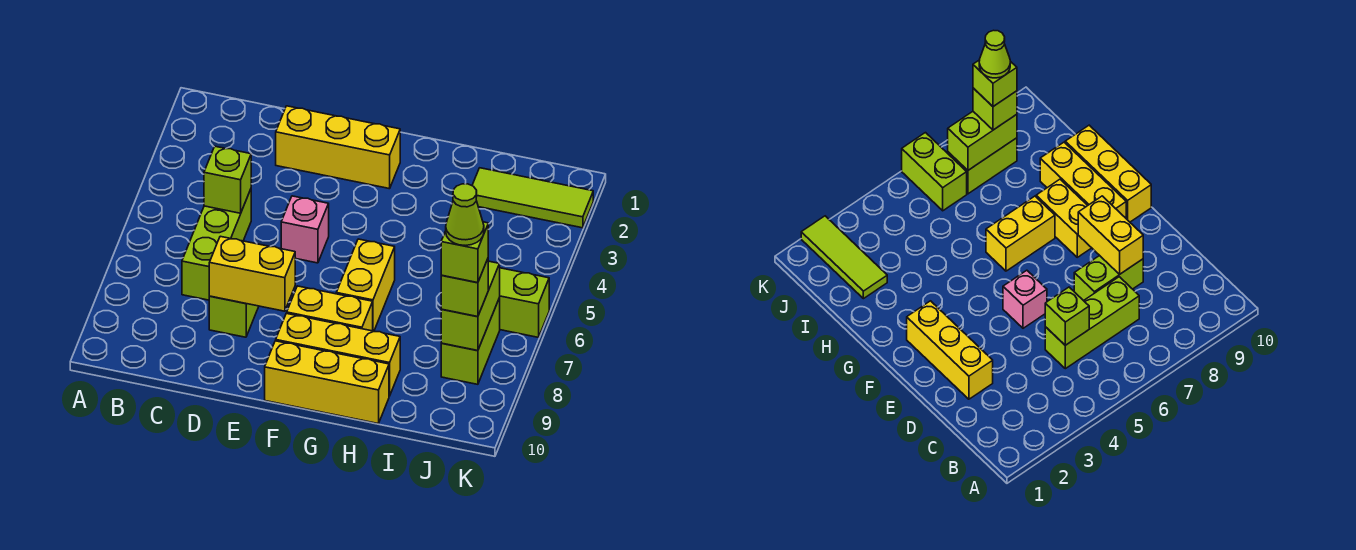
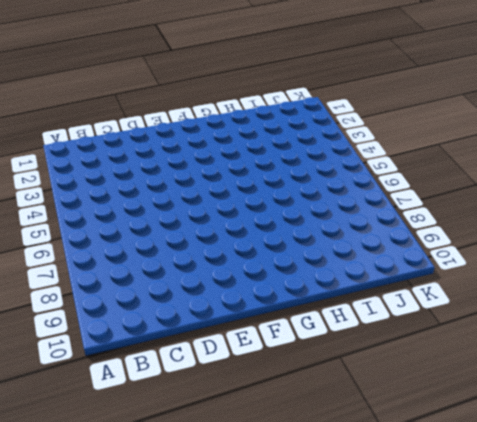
none -> lime brick C5:C7 level 1
none -> yellow brick D2:F2 level 1
none -> lime brick D7:D8 level 1

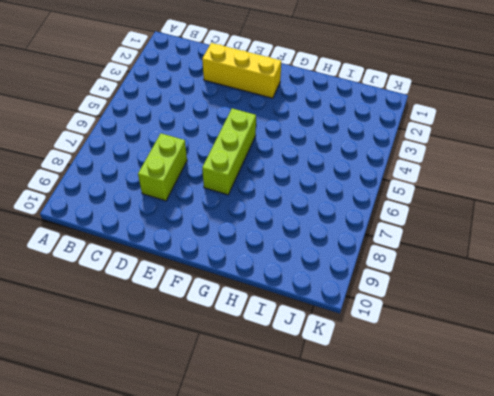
lime brick F5:F7 level 1 -> lime brick C5:C7 level 1
none -> pink brick E5 level 1
none -> yellow brick F8:G8 level 1
none -> yellow brick F9:H9 level 1

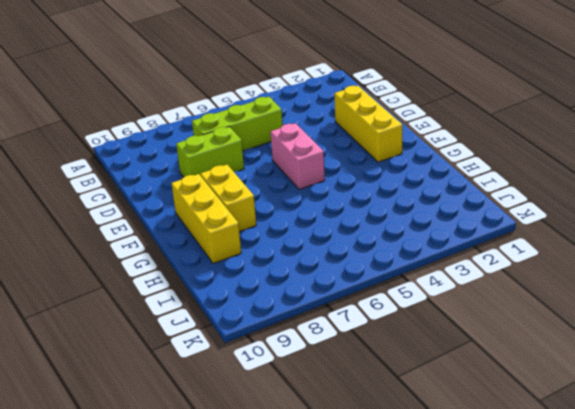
pink brick E5:F5 level 1 -> pink brick E5 level 1
none -> yellow brick F10:H10 level 1
none -> yellow brick G6:G7 level 1
none -> lime tile I2:K2 level 1

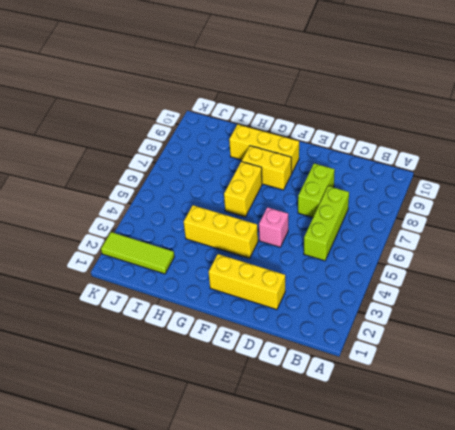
yellow brick F4:H4 level 1 -> yellow brick F10:H10 level 1
none -> lime brick J6:K6 level 1
none -> lime brick J7:J8 level 1
none -> lime brick C5 level 2

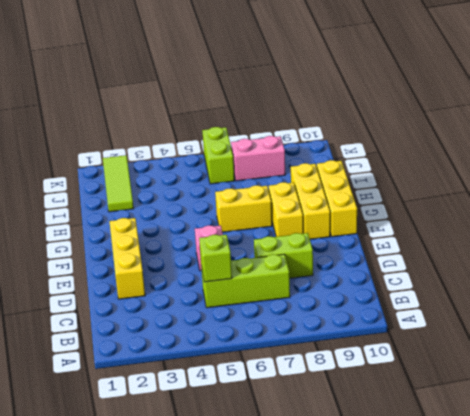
pink brick J7:J8 level 1 -> lime brick J7:J8 level 1
none -> yellow brick D8:E8 level 2
none -> lime brick J7:J8 level 2
none -> lime brick J8 level 3

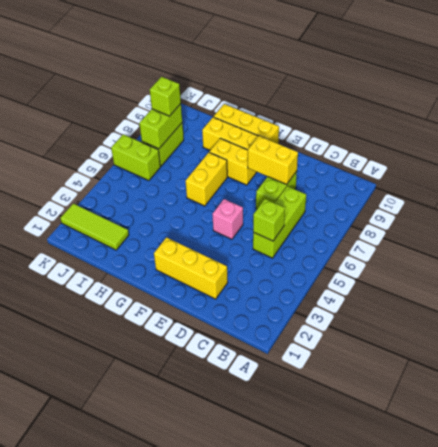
none -> lime brick J8 level 4
none -> lime cone J8 level 5

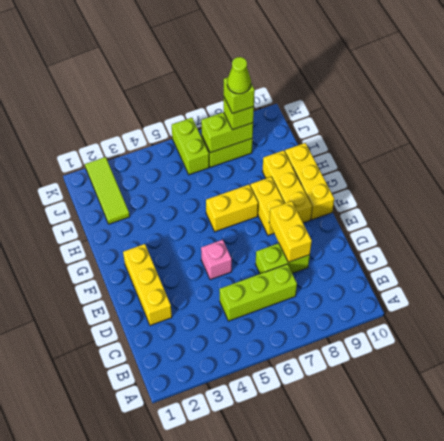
none -> lime brick C5 level 2

